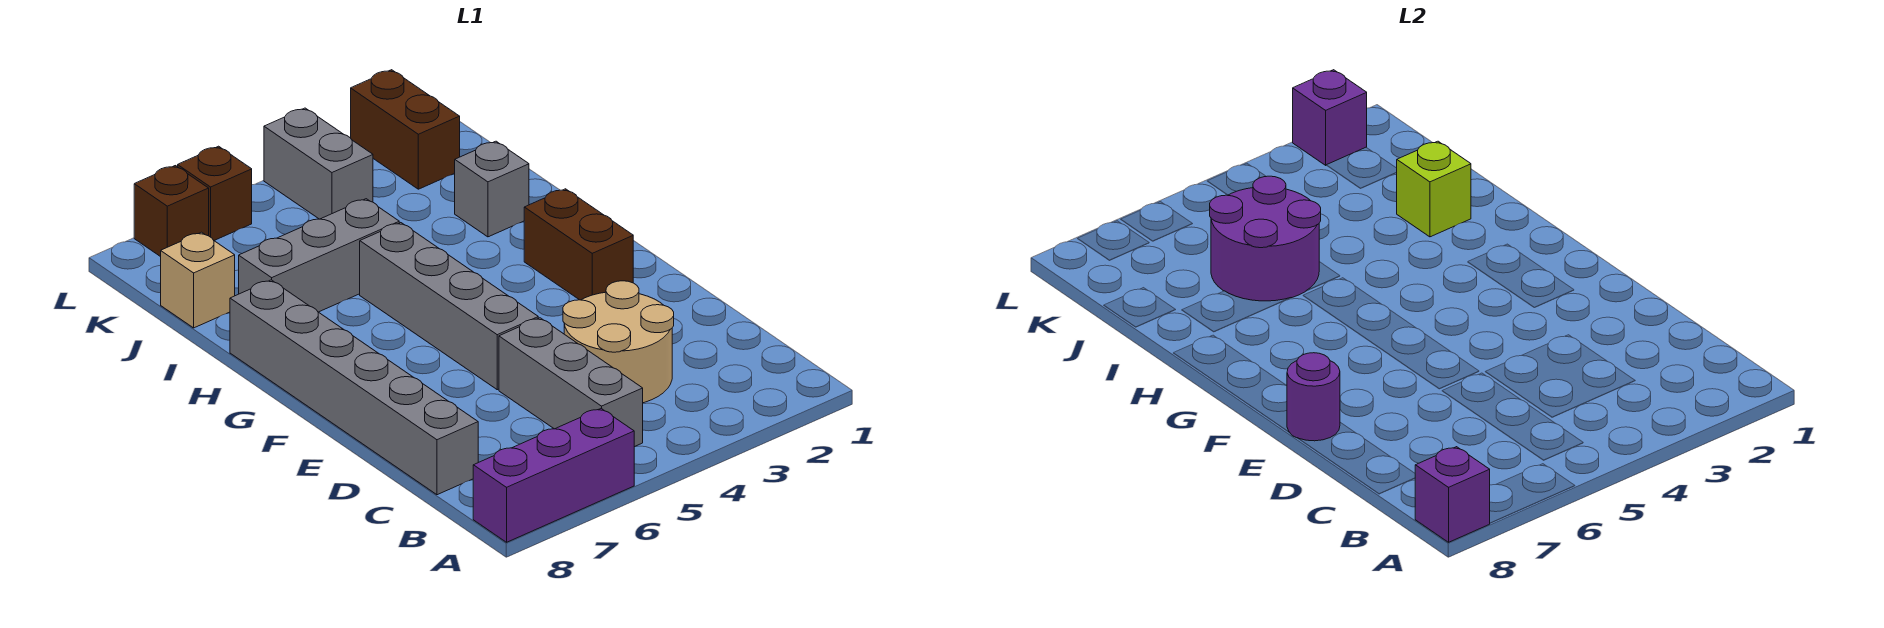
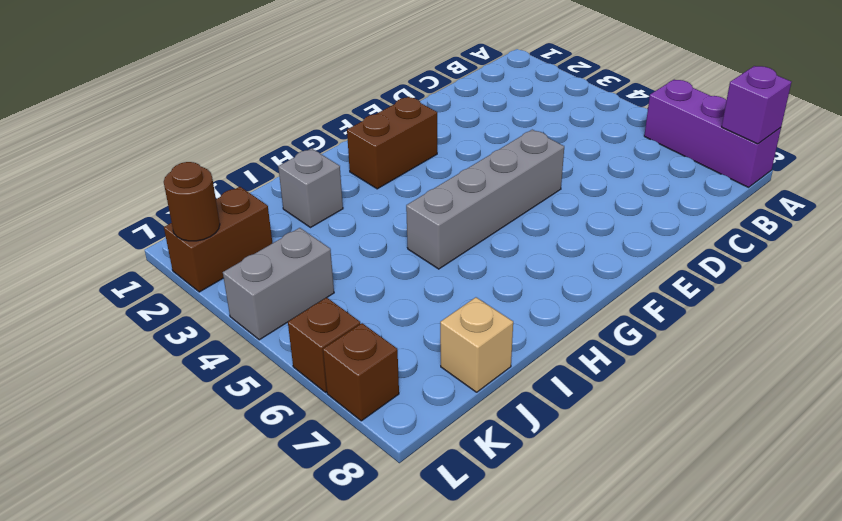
brown round brick L2 level 2 -> purple brick L2 level 2
none -> grey brick B5:D5 level 1
none -> tan round brick C3:D4 level 1
none -> grey brick C8:H8 level 1

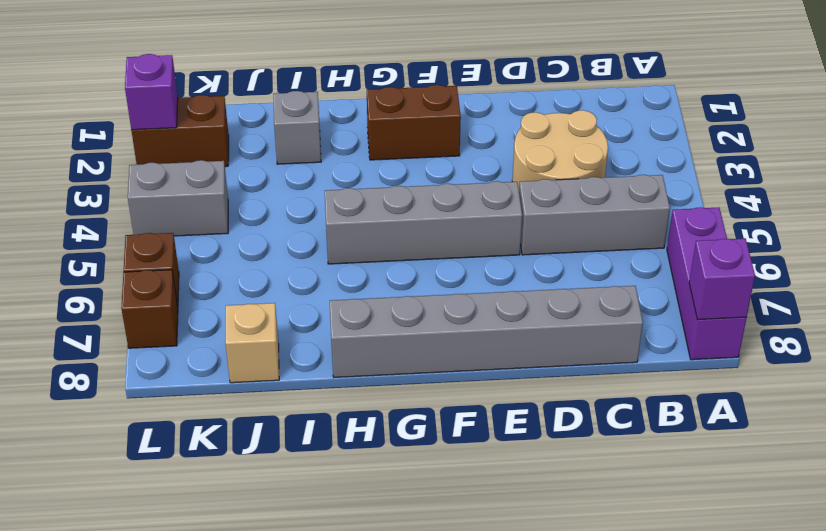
none -> grey brick I5:I7 level 1
none -> purple round brick E8 level 2
none -> lime brick I2 level 2

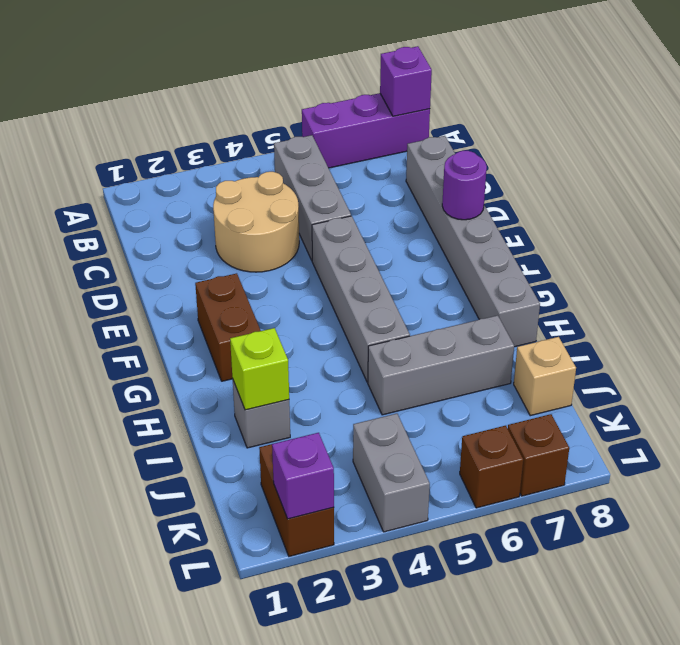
none -> purple round brick I5:J6 level 2

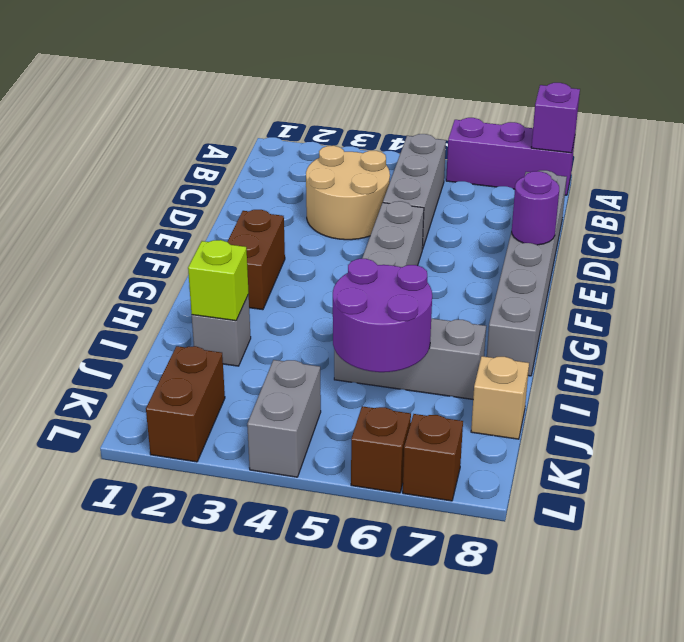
none -> purple brick L2 level 2

